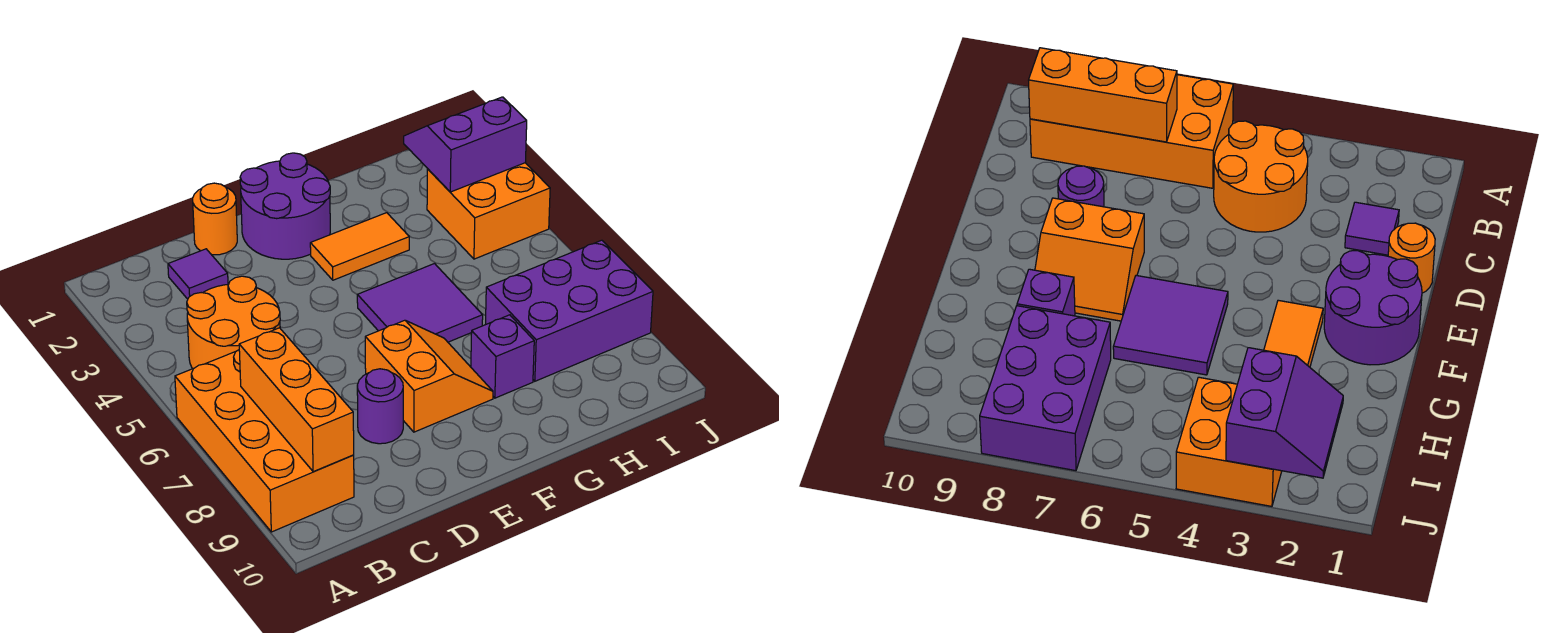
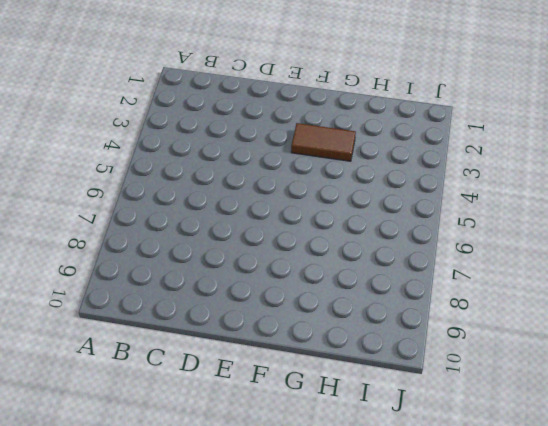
brown tile F3:G3 level 1 -> orange tile F3:G3 level 1
none -> orange brick A6:B9 level 1
none -> orange round brick B4:C5 level 1
none -> purple tile C2 level 1

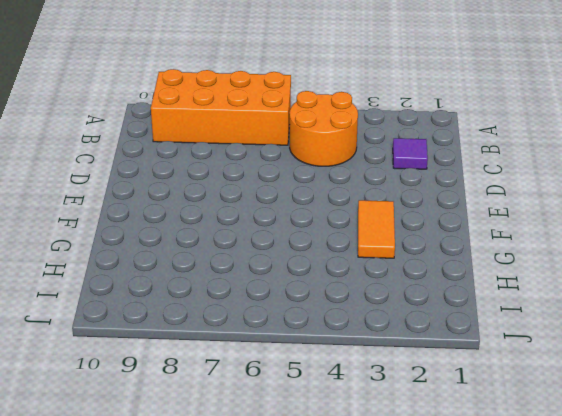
none -> orange round brick D1 level 1
none -> purple round brick D8 level 1
none -> purple round brick E1:F2 level 1

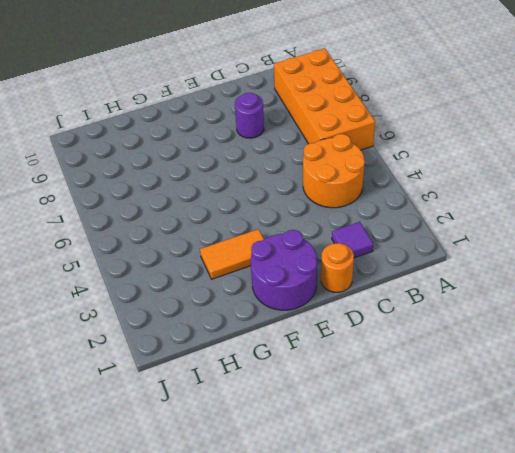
none -> orange slope E7:F8 level 1 top E
none -> purple tile F5:G6 level 1
none -> purple brick G8 level 1

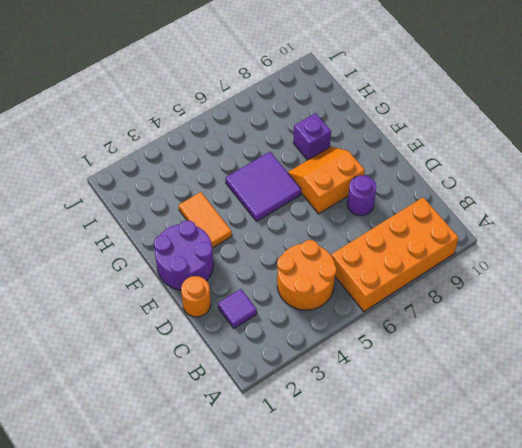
none -> purple brick H7:J8 level 1
none -> orange brick I3:J4 level 1
none -> orange brick B7:B9 level 2

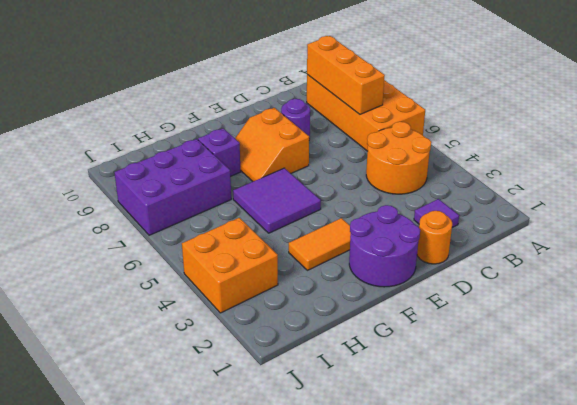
none -> purple slope I2:J3 level 2 top 3

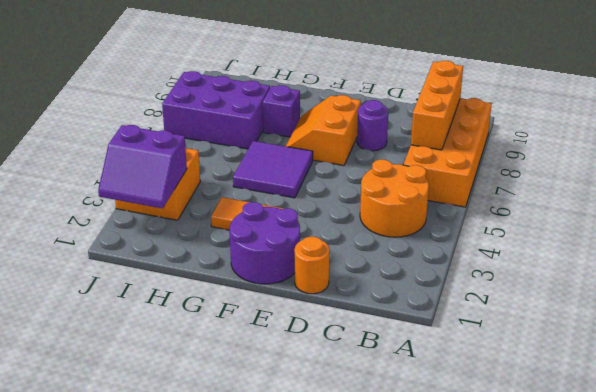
none -> purple tile C2 level 1

